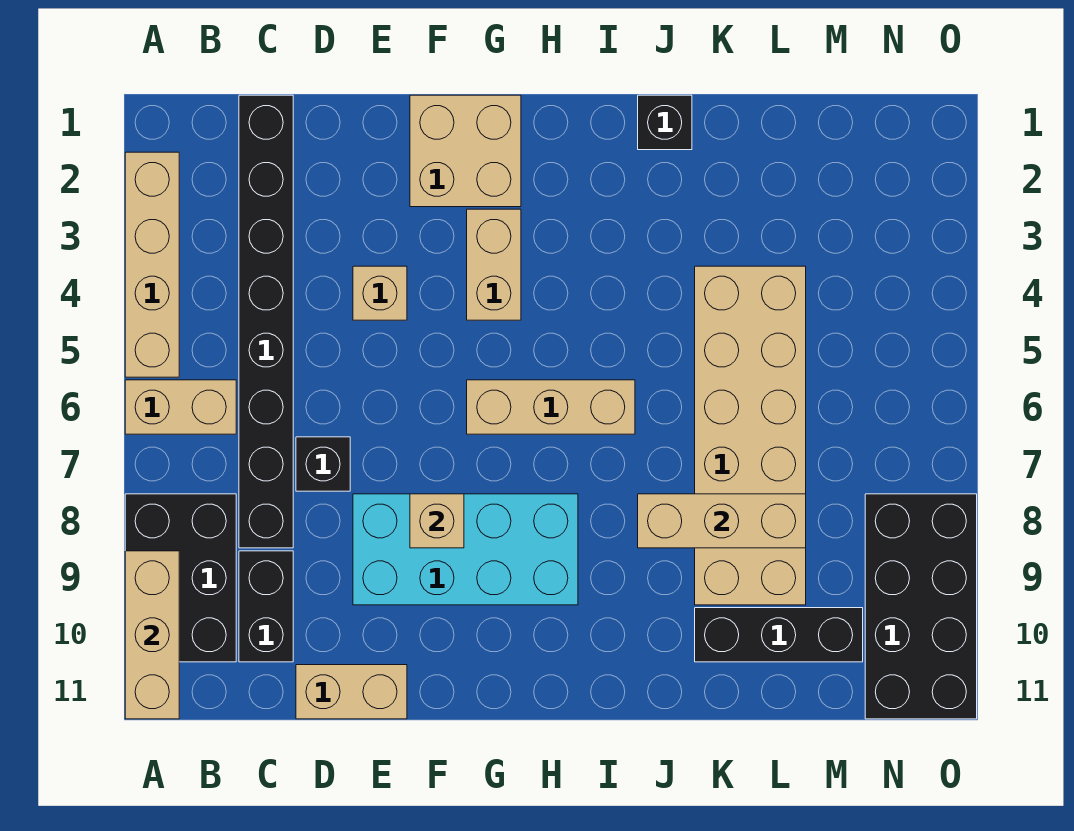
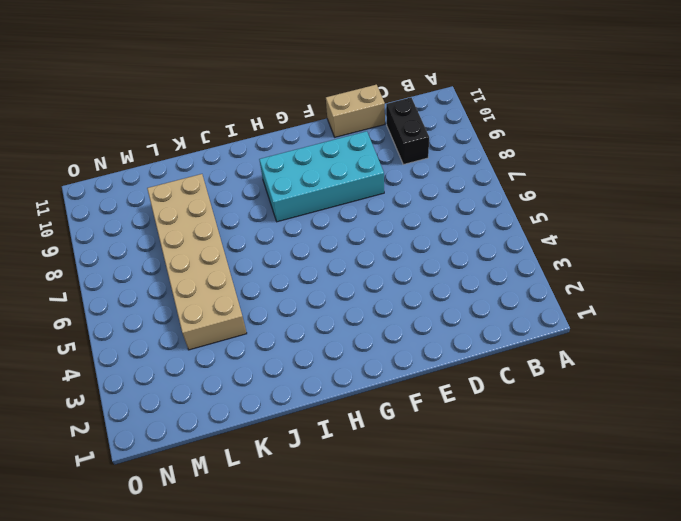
none -> tan brick A2:A5 level 1
none -> tan brick A6:B6 level 1
none -> black brick A8:B10 level 1

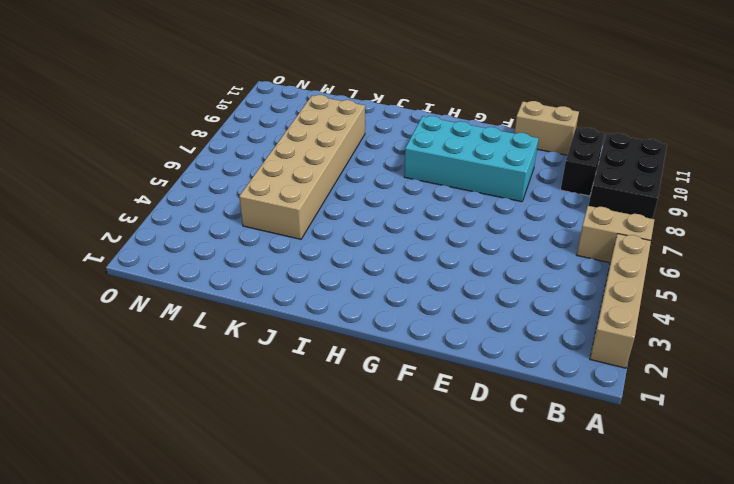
none -> black brick C1:C8 level 1
none -> black brick D7 level 1
none -> tan brick E4 level 1

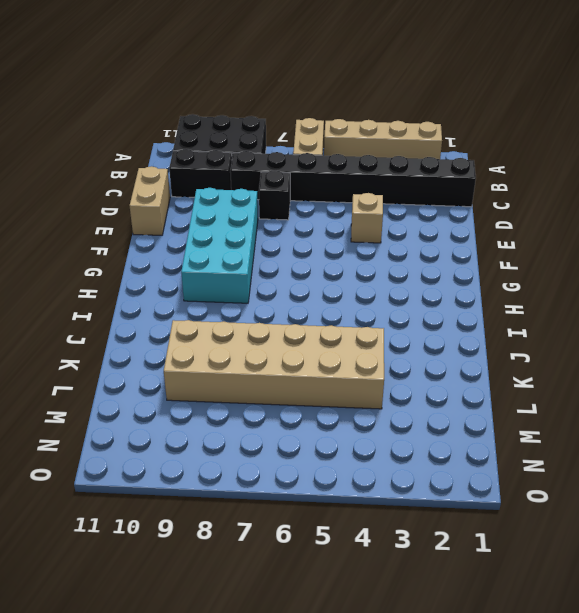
none -> tan brick F1:G2 level 1
none -> tan brick G3:G4 level 1
none -> tan brick G6:I6 level 1

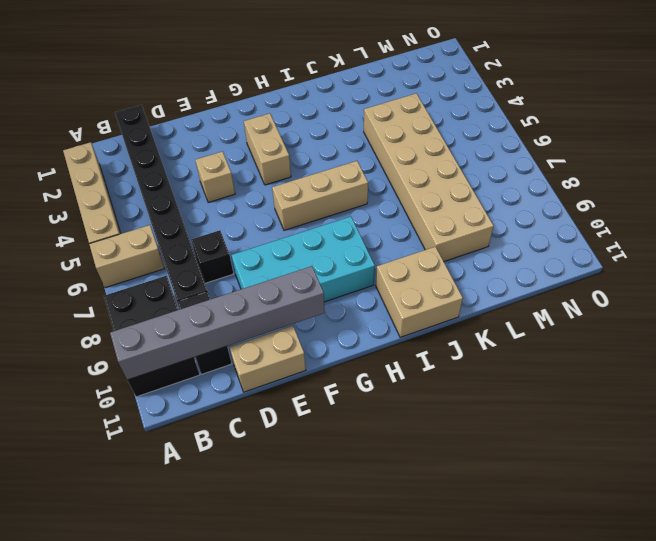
grey brick A10:F10 level 2 -> tan brick A9:A11 level 2
tan brick I10:J11 level 1 -> tan brick F1:G2 level 1
none -> black brick J1 level 1
none -> black brick K10:M10 level 1
none -> black brick N8:O11 level 1

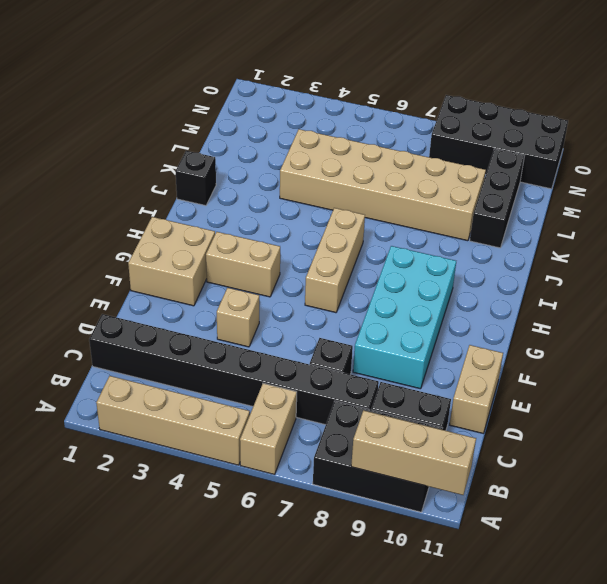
none -> tan brick F8 level 2
none -> tan brick J8:L8 level 2

